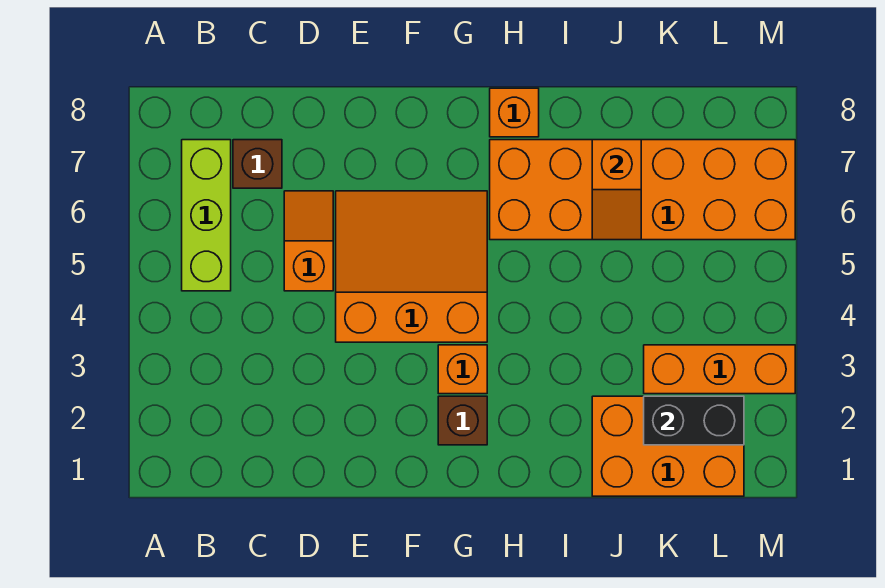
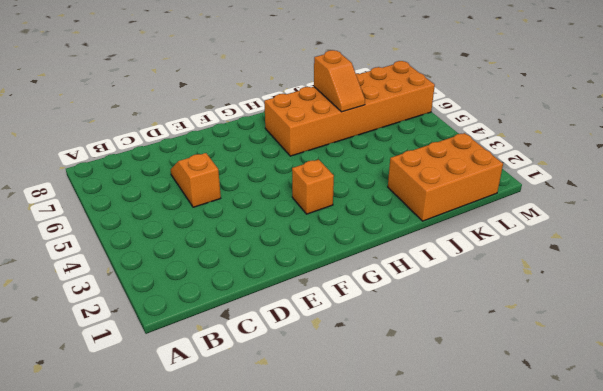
none -> lime brick B5:B7 level 1
none -> brown brick C7 level 1
none -> orange slope E4:G6 level 1 top 4

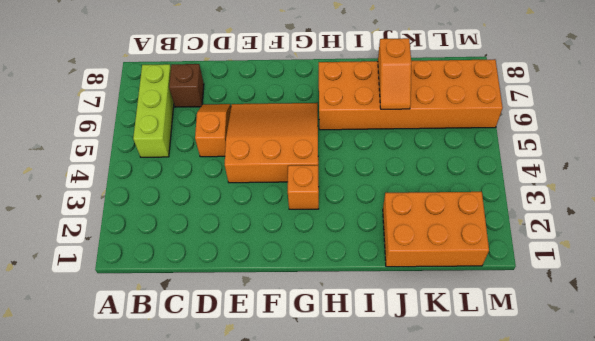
none -> brown brick G2 level 1
none -> orange brick H8 level 1
none -> orange brick K3:M3 level 1

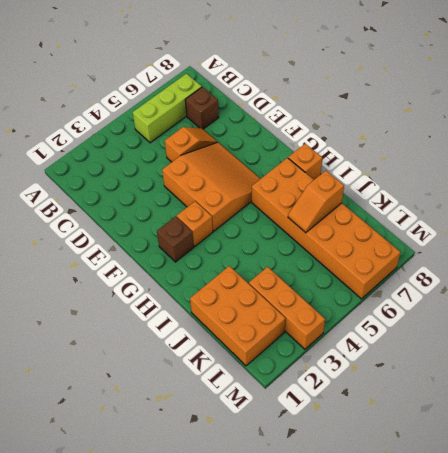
none -> black brick K2:L2 level 2

